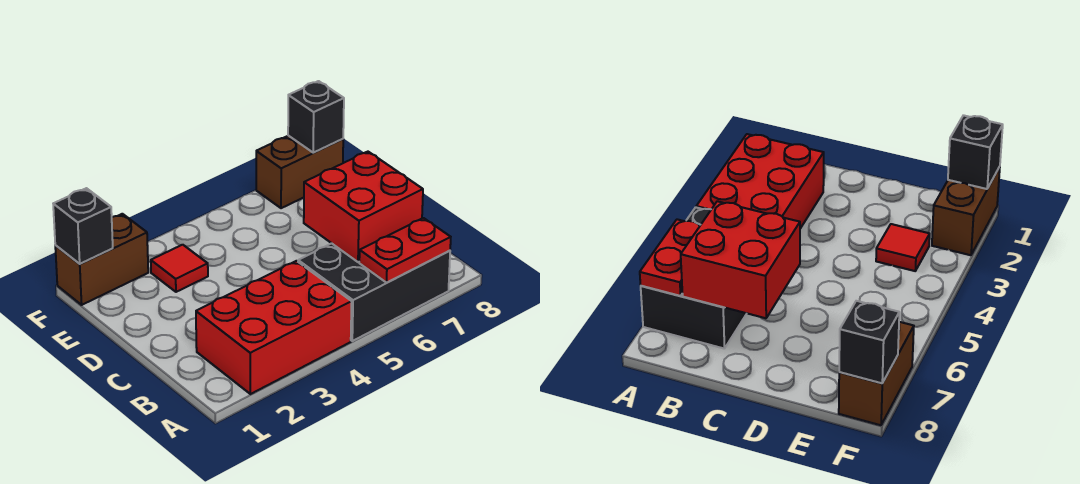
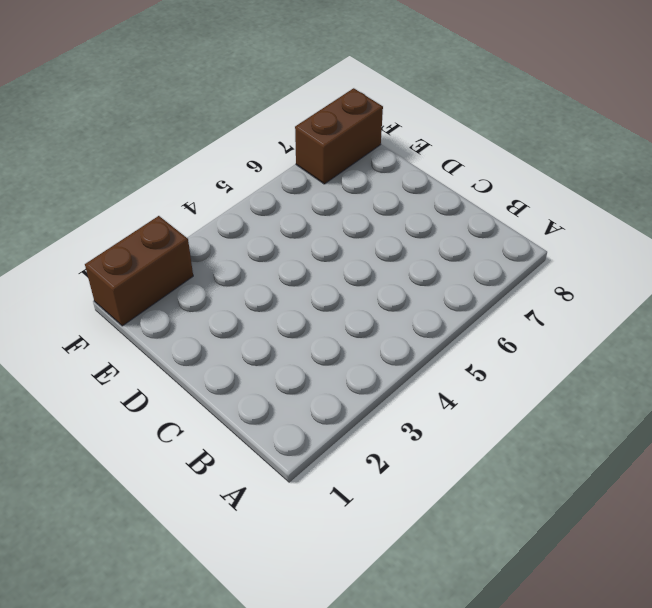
none -> red brick A2:B4 level 1
none -> black brick A5:B7 level 1

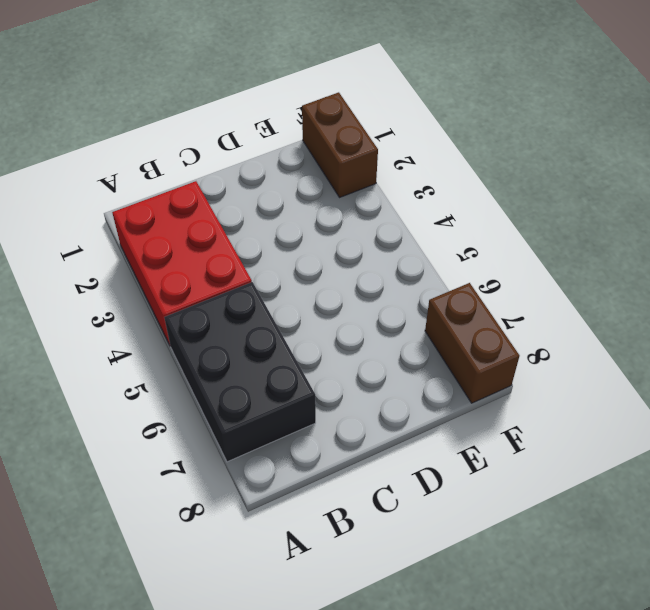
none -> red tile E3 level 1
none -> red plate A6:A7 level 2

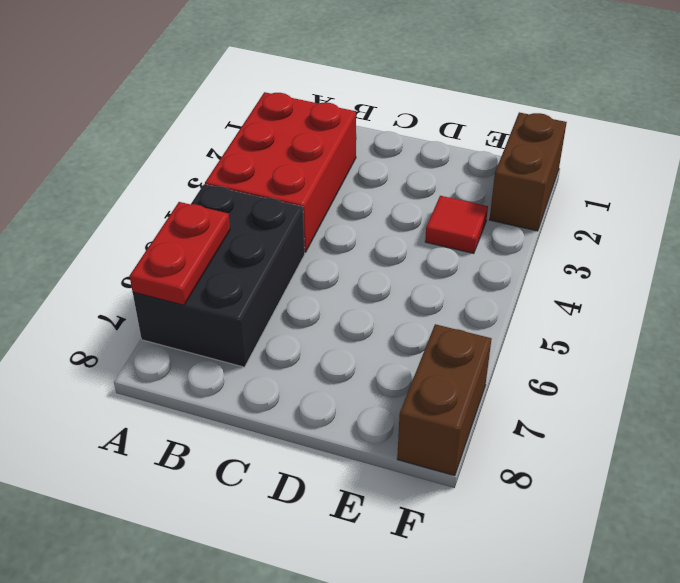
none -> red brick B6:C7 level 2
none -> black brick F1 level 2

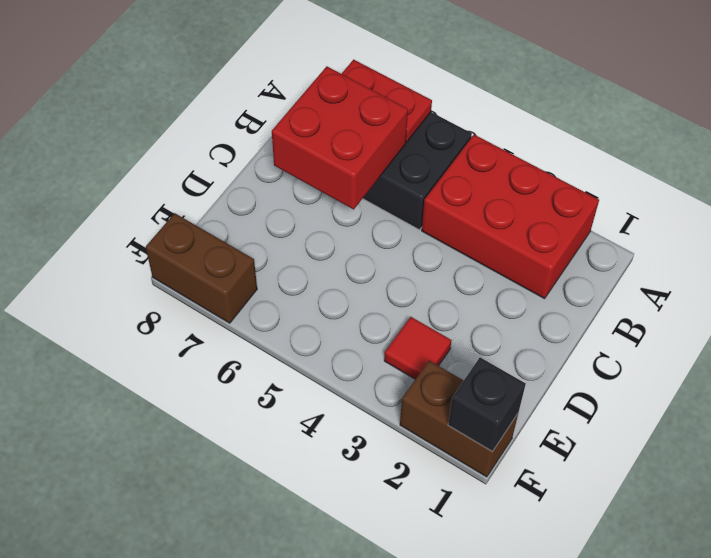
none -> black brick F8 level 2

